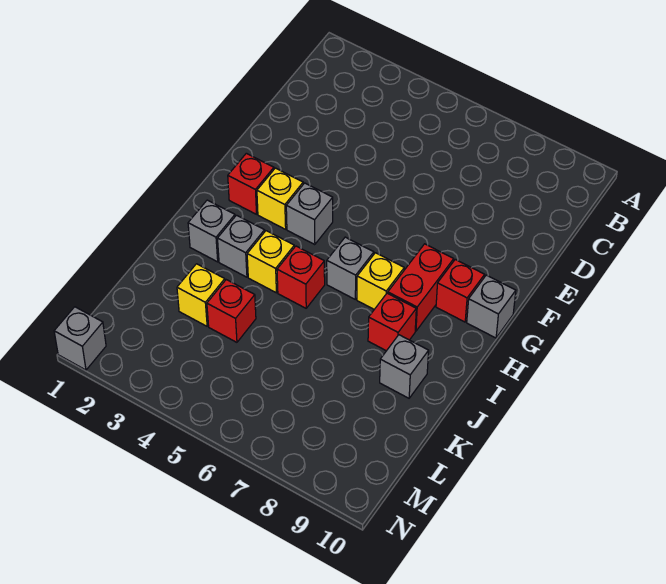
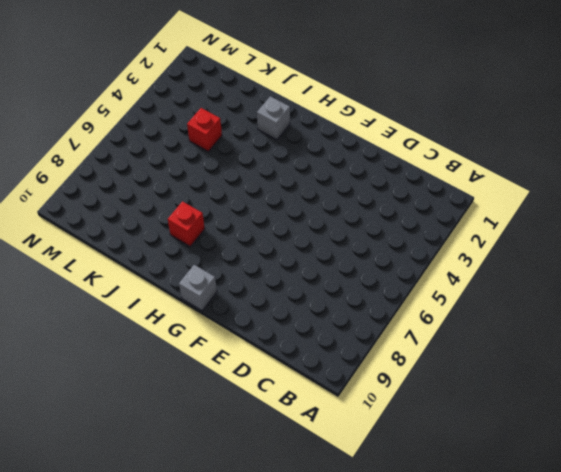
none -> red brick G2 level 1
none -> yellow brick G3 level 1
none -> grey brick G4 level 1

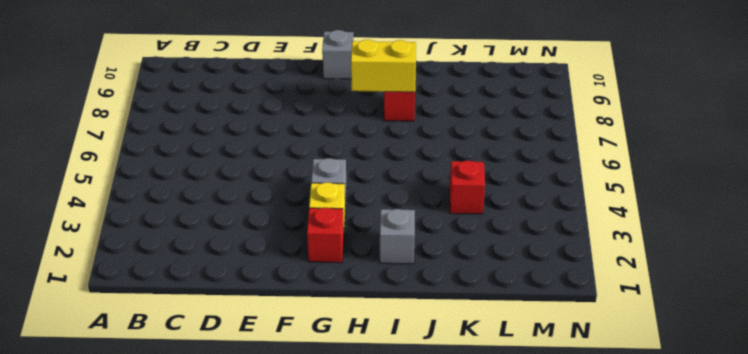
yellow brick H8:I8 level 2 -> none
none -> red brick G8:H8 level 1
none -> red brick G9 level 1
none -> grey brick H6 level 1

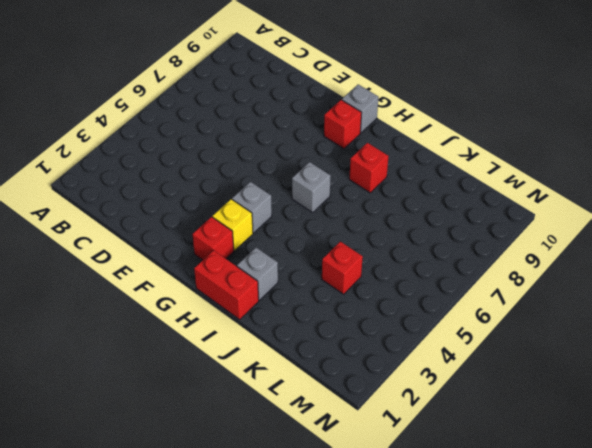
red brick H1:I1 level 1 -> red brick G8:H8 level 1
none -> yellow brick H7 level 1
none -> grey brick I3 level 1
none -> yellow brick I4 level 1

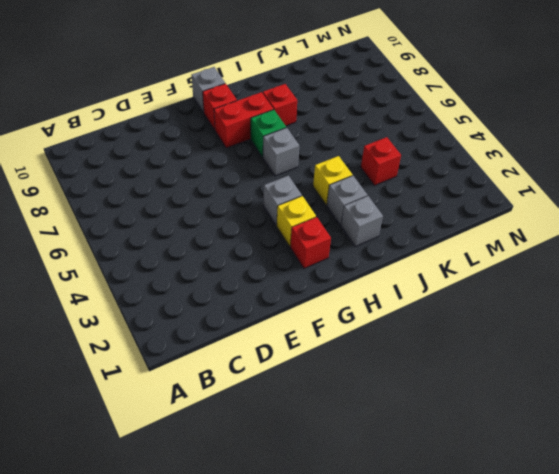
green brick H7 level 1 -> yellow brick H7 level 1
none -> red brick I5 level 1
none -> grey brick J9 level 1
none -> yellow brick K3 level 1

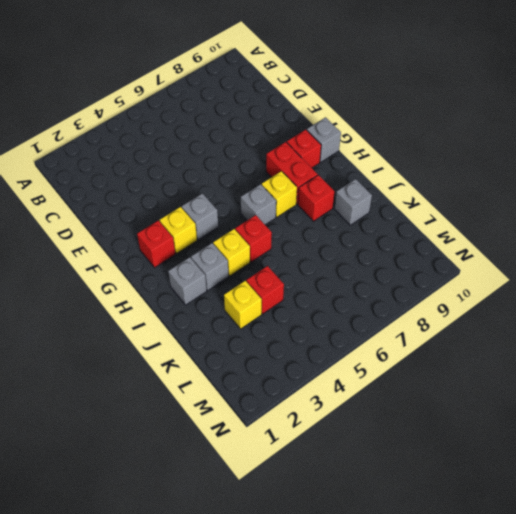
none -> grey brick N1 level 1

